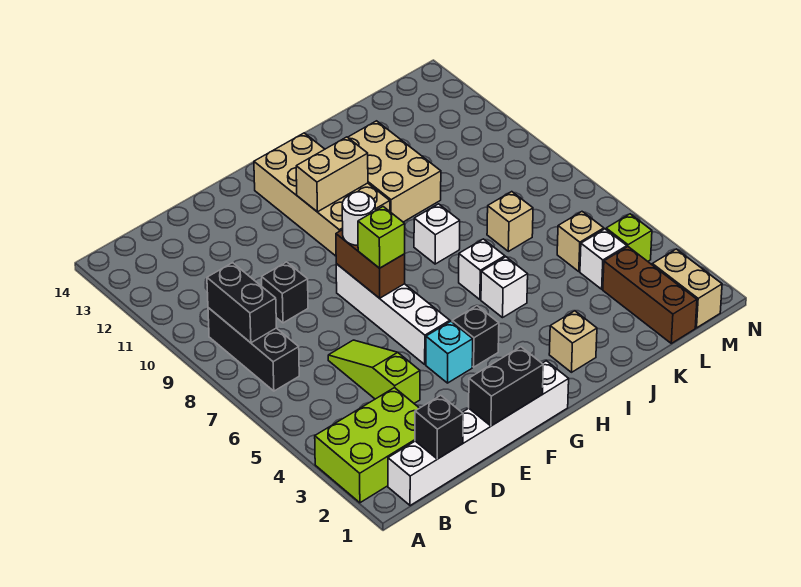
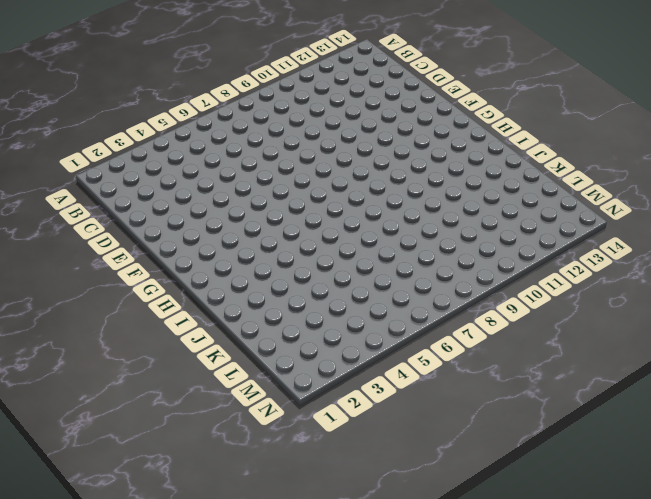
none -> lime brick A2:C3 level 1
none -> white brick B1:G1 level 1
none -> black brick B7:B9 level 1

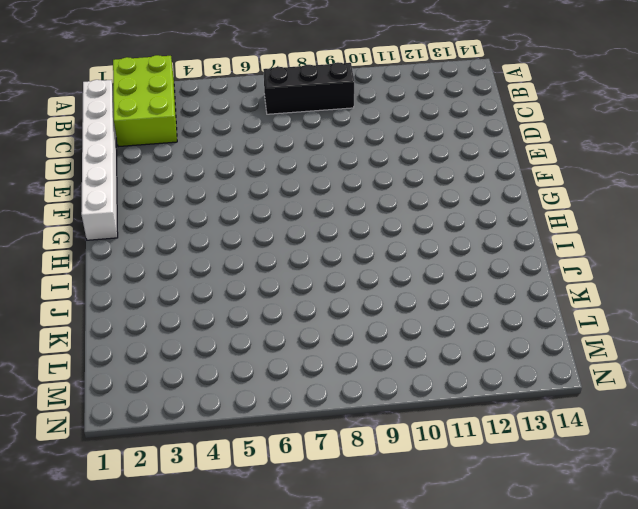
none -> lime slope D4:D6 level 1 top 4
none -> black brick D9 level 1
none -> cyan brick F4 level 1

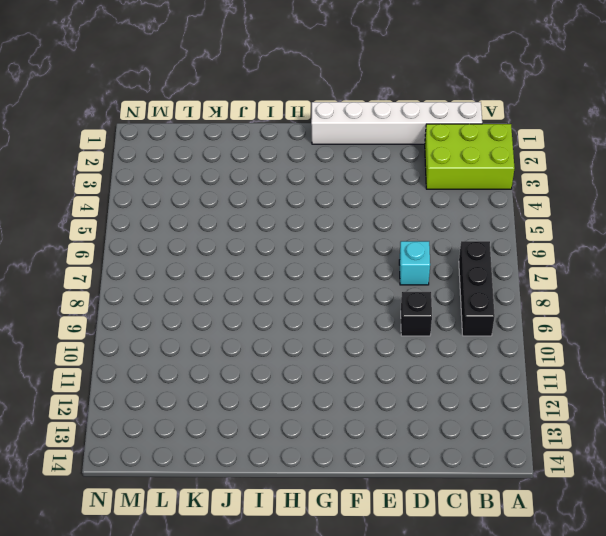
cyan brick D7 level 1 -> cyan brick F4 level 1
none -> lime slope D4:D6 level 1 top 4
none -> white brick F5:F8 level 1
none -> black brick G4 level 1

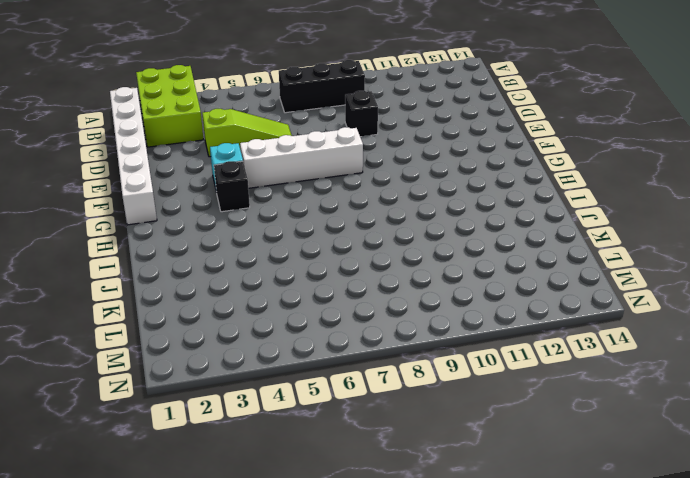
none -> tan brick G10:H13 level 1
none -> tan brick I2 level 1
none -> white brick I5 level 1

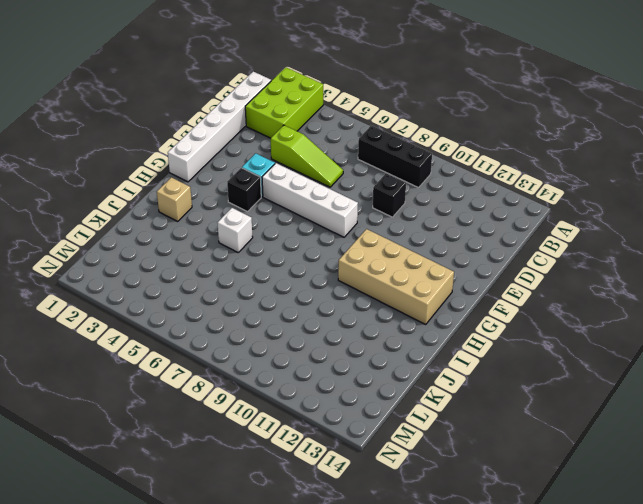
none -> white brick I6 level 1
none -> white brick I8 level 1
none -> tan brick I10:J12 level 1

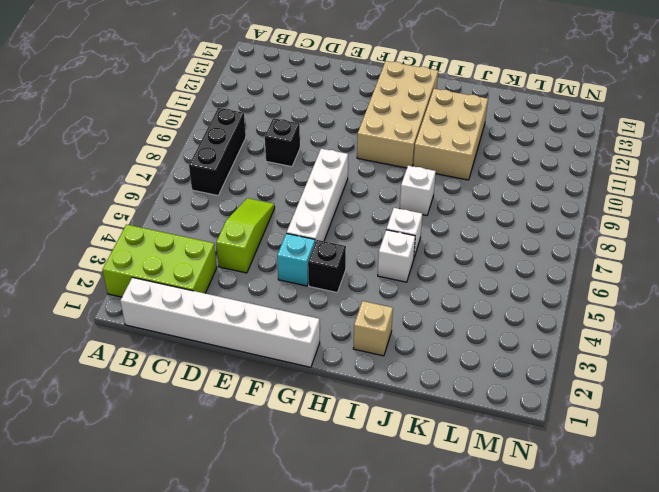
none -> tan brick K7 level 1
none -> brown brick L1:L3 level 1
none -> white brick L4 level 1

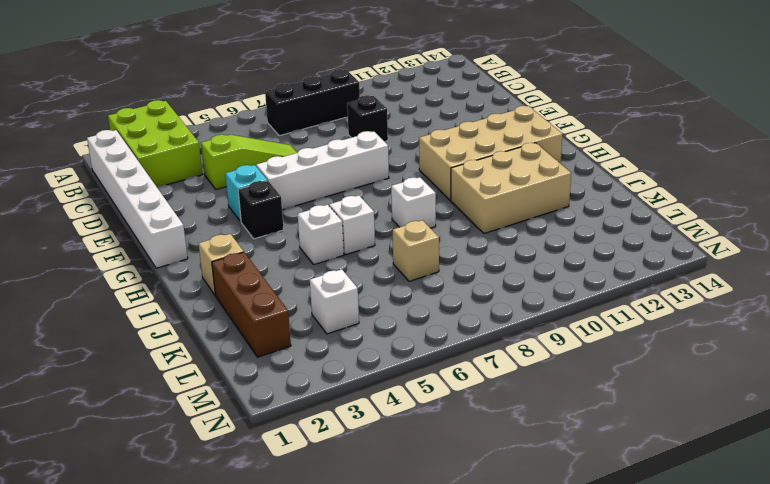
brown brick J2:L2 level 1 -> brown brick L1:L3 level 1
none -> tan brick L5 level 1
none -> tan brick M1:M2 level 1
none -> lime brick M4 level 1

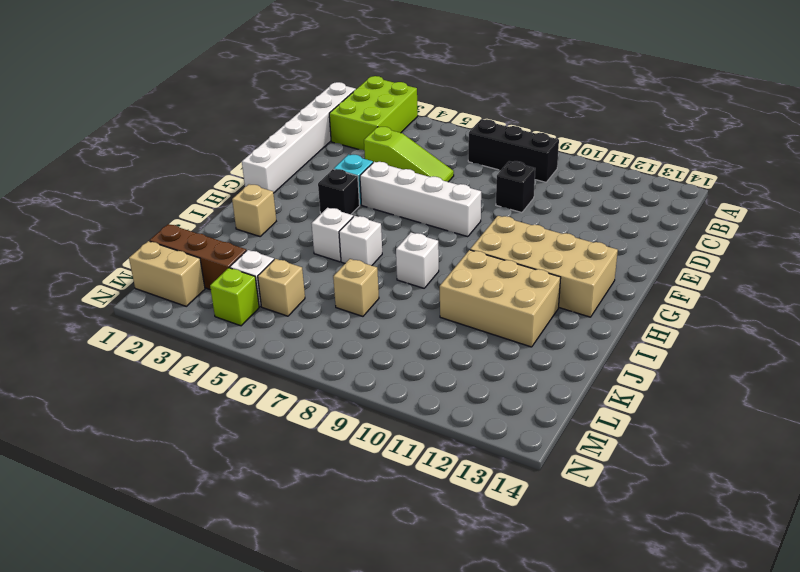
none -> black brick B8:B9 level 2
none -> black brick C1 level 2
none -> black brick E1:F1 level 2

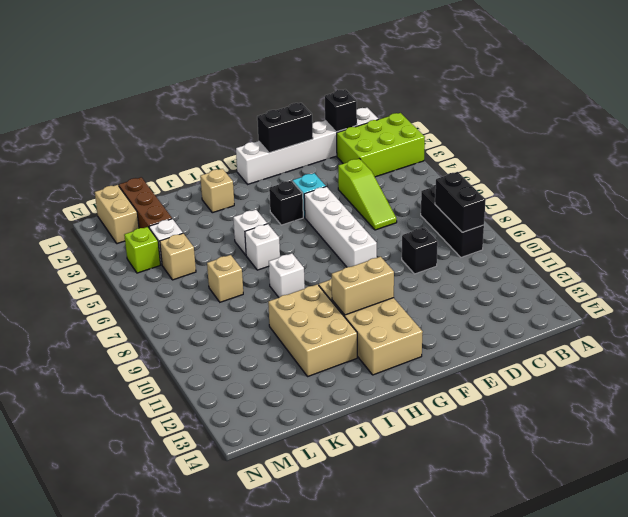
none -> brown brick F7:F8 level 2
none -> lime brick F7 level 3
none -> white round brick F8 level 3

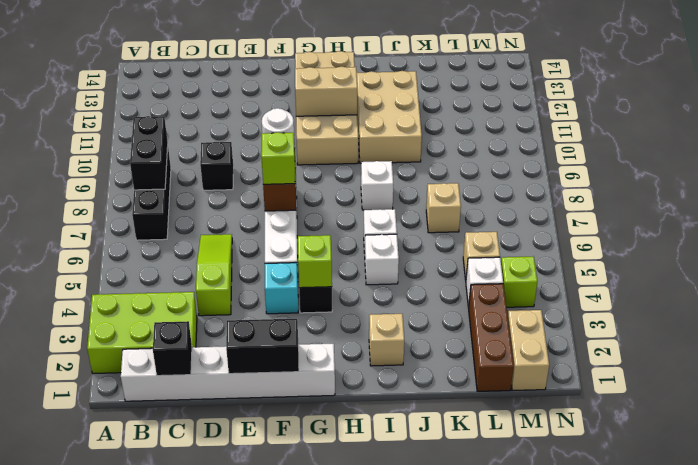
lime brick G4 level 2 -> none

